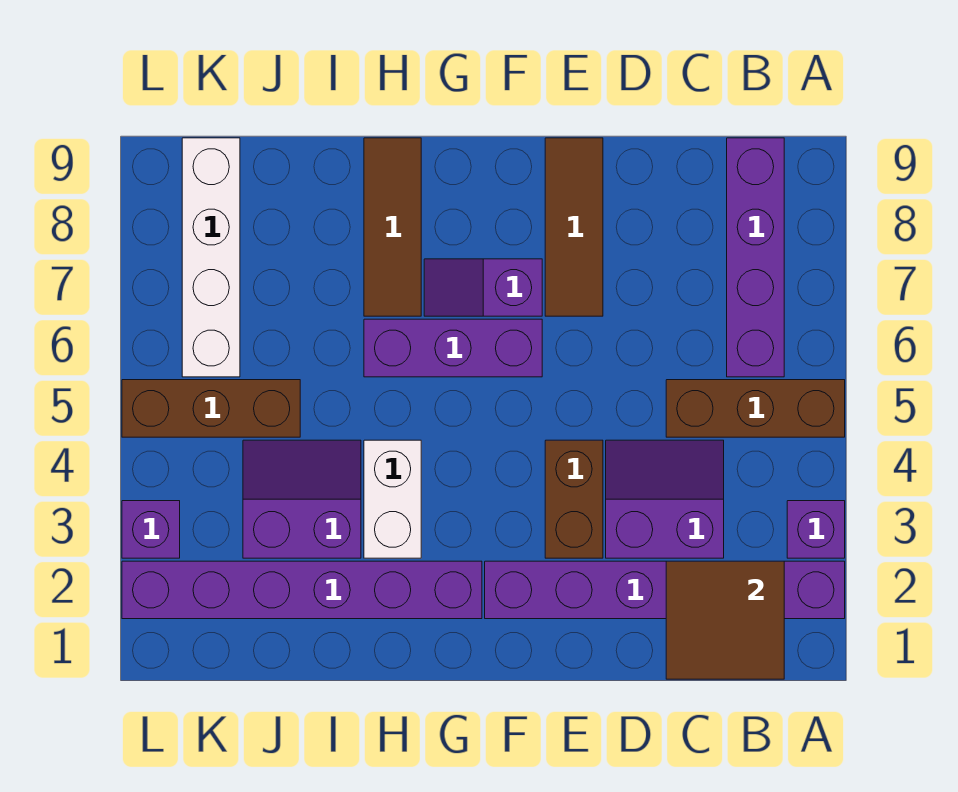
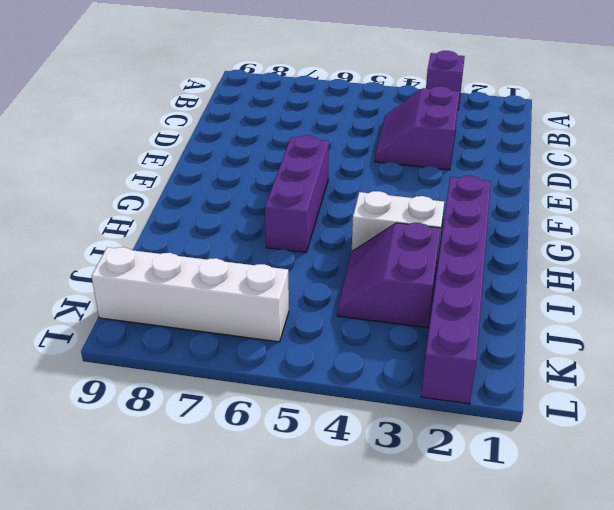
none -> purple brick A2:F2 level 1
none -> brown brick A5:C5 level 1
none -> purple brick B6:B9 level 1

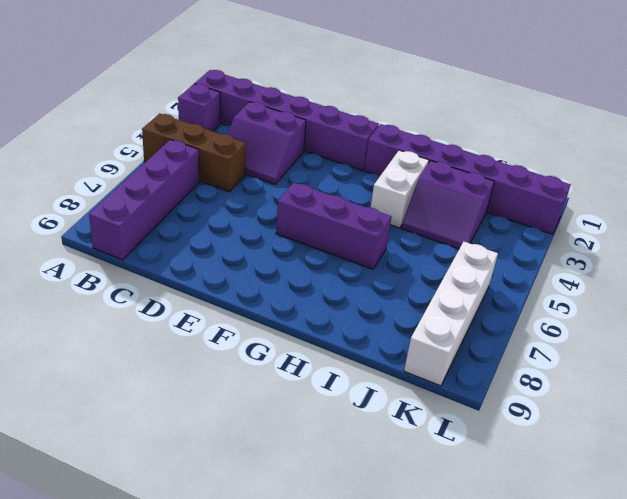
none -> brown brick E3:E4 level 1
none -> brown tile E7:E9 level 1
none -> purple slope F7:G7 level 1 top F

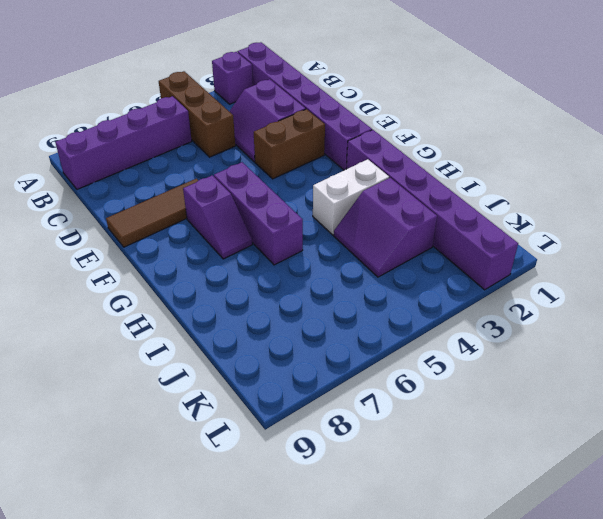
none -> brown tile H7:H9 level 1
none -> brown brick J5:L5 level 1
none -> white brick K6:K9 level 1

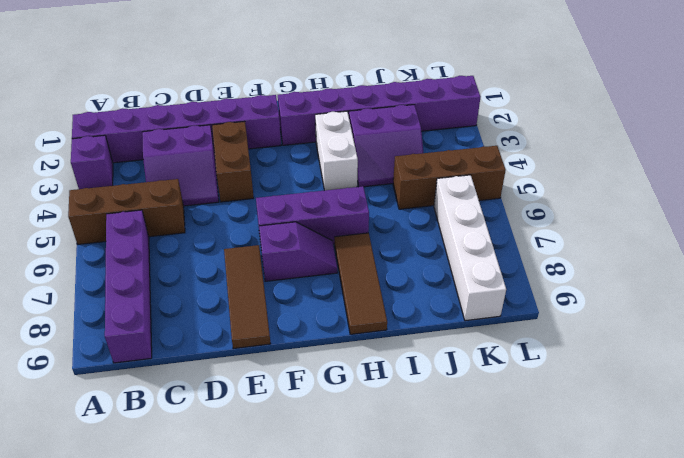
none -> purple brick L3 level 1
none -> brown tile B1:C2 level 2

